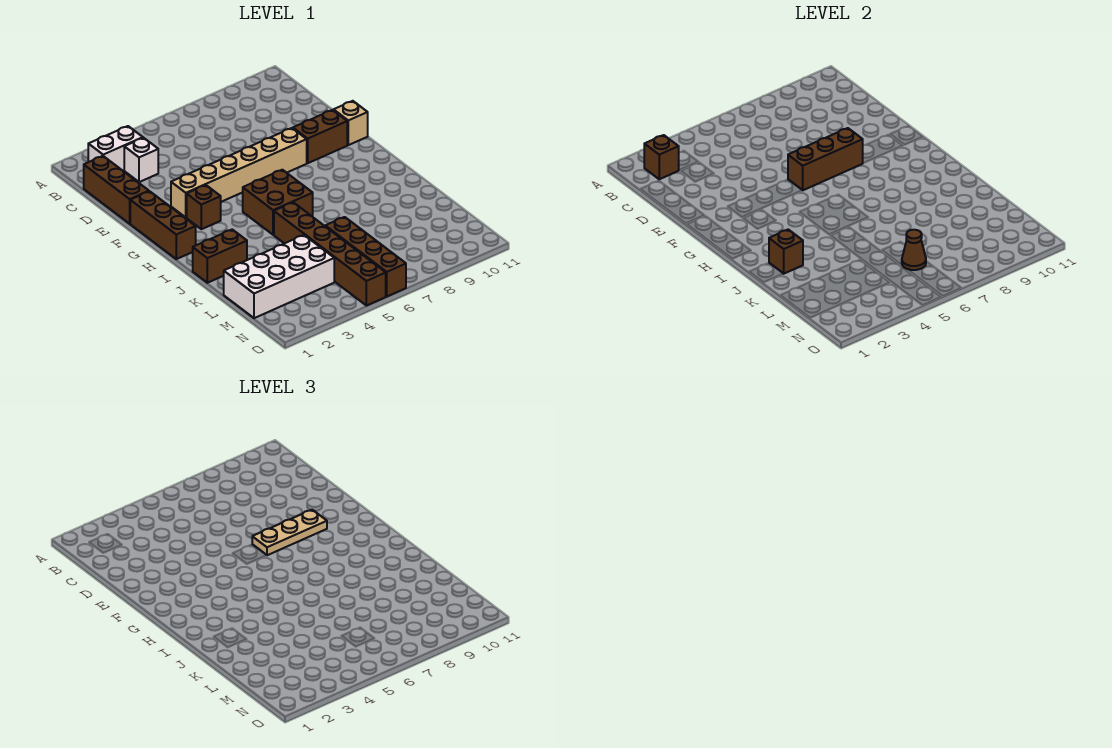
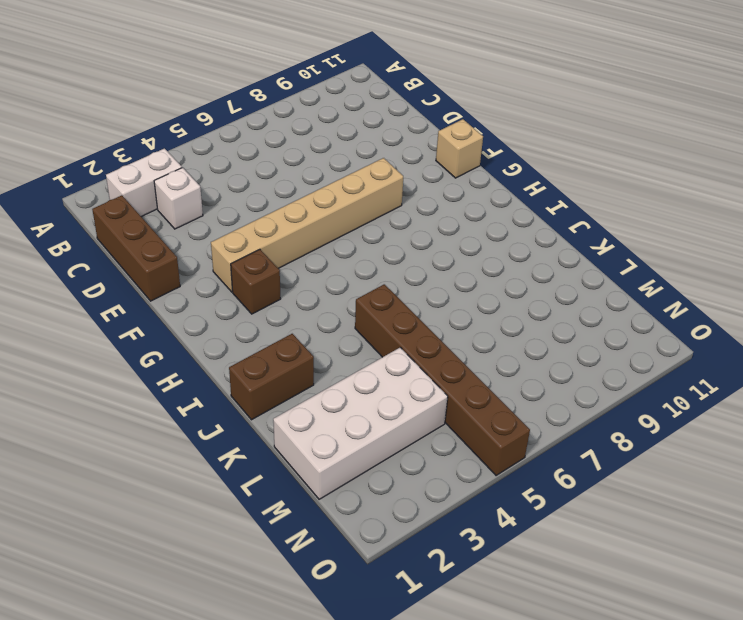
none -> brown brick F1:H1 level 1
none -> brown brick F9:F10 level 1
none -> brown brick H5:I6 level 1

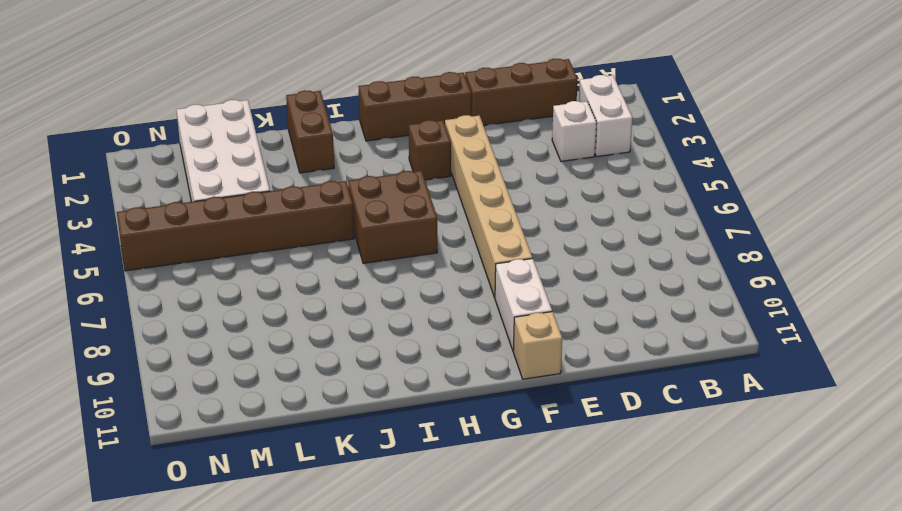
white brick F9:F10 level 1 -> brown brick F9:F10 level 1
none -> brown brick L6:O6 level 1
none -> brown brick B2 level 2
none -> brown brick F6:F8 level 2

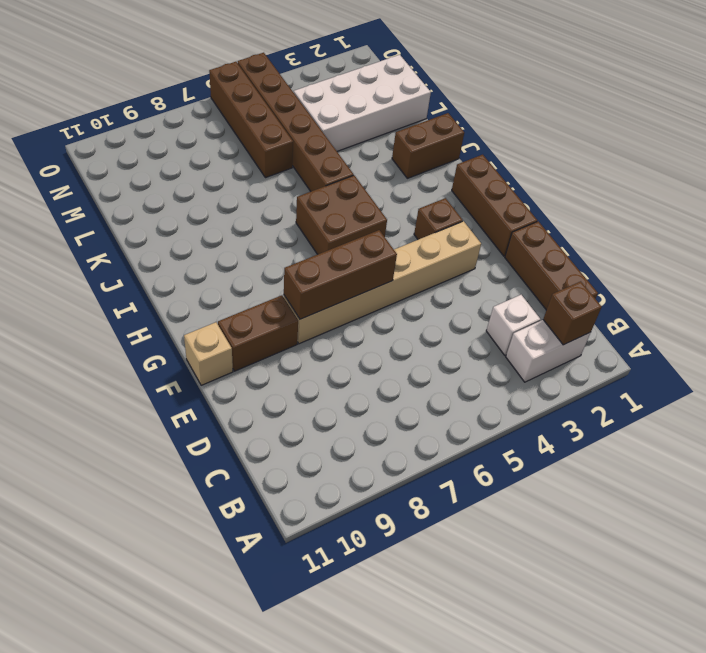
none -> brown brick J2 level 2
none -> brown cone M6 level 2
none -> tan plate F7:F9 level 3

